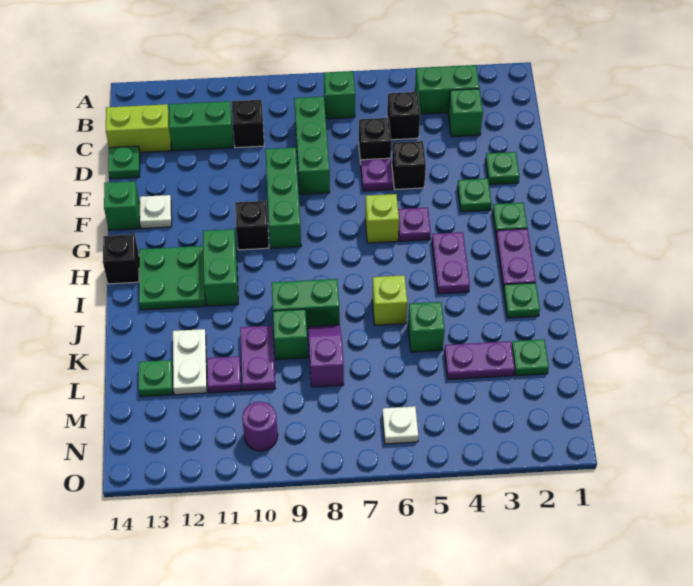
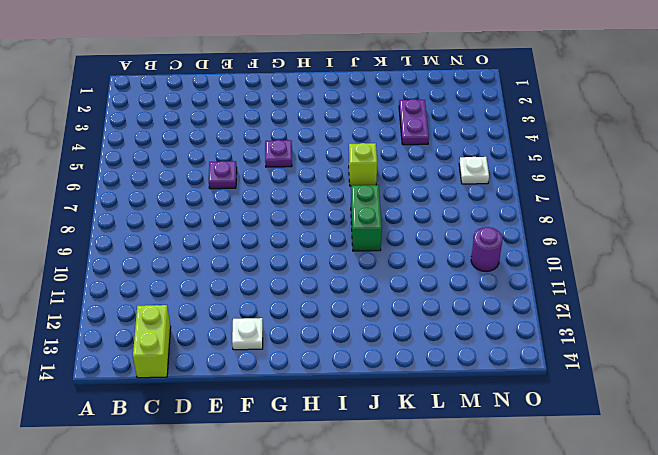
none -> green brick B3:B4 level 1
none -> green brick B7 level 1
none -> green brick C3 level 1
none -> black brick C5 level 1

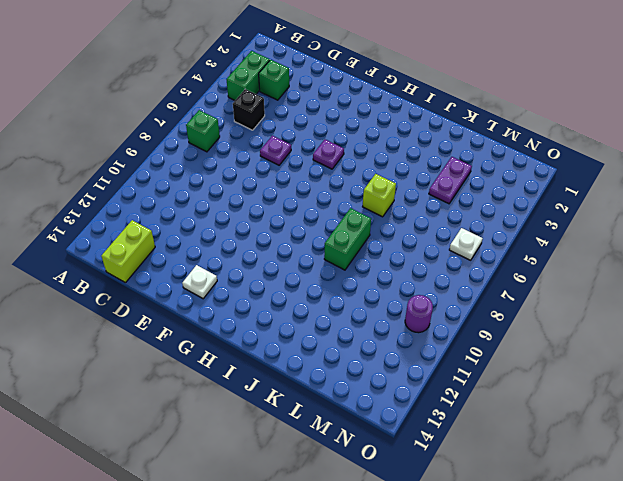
none -> green brick C8:E8 level 1
none -> black brick C10 level 1
none -> green brick C11:C12 level 1
none -> black brick D6 level 1

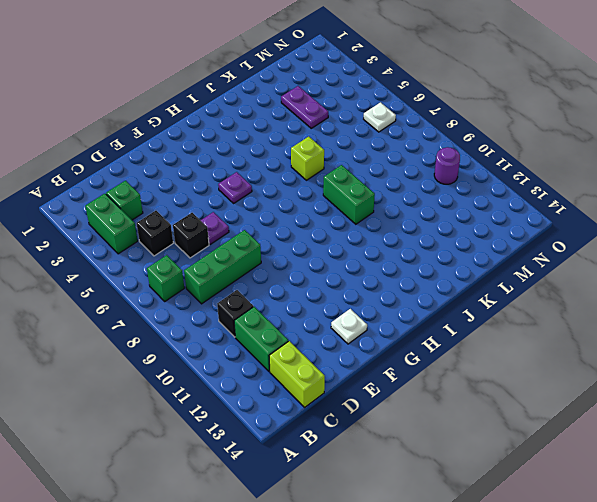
none -> green plate D14 level 1
none -> green plate E2 level 1
none -> black brick E5 level 1
none -> green brick E9:G9 level 1

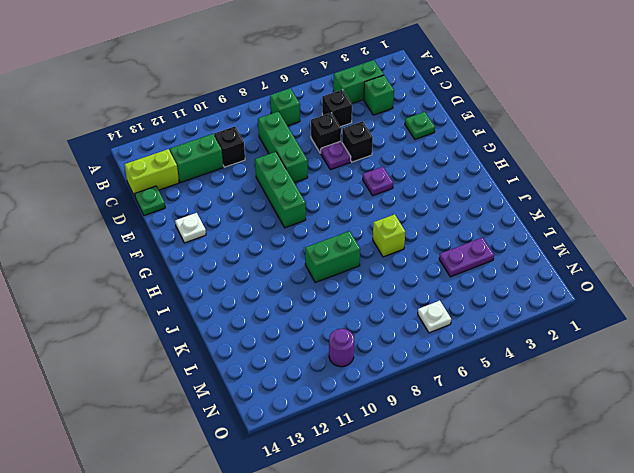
none -> green plate F3 level 1
none -> green brick F14 level 1
none -> green plate G2 level 1
none -> lime brick G6 level 1

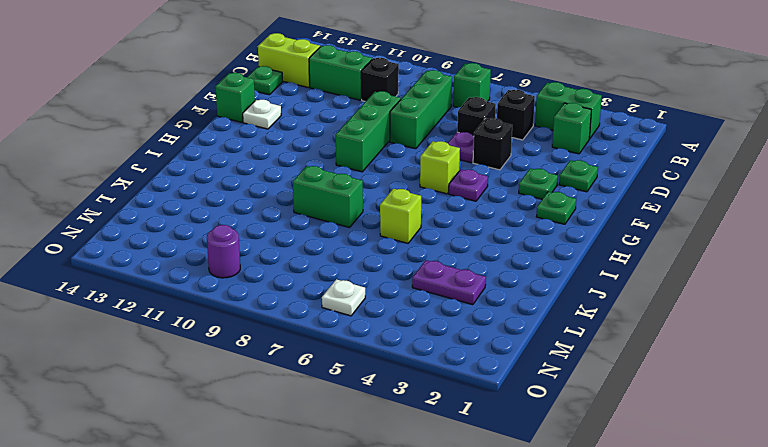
none -> black brick G10 level 1
none -> purple plate H2:I2 level 1
none -> purple plate H4:I4 level 1
none -> green brick H11:I11 level 1

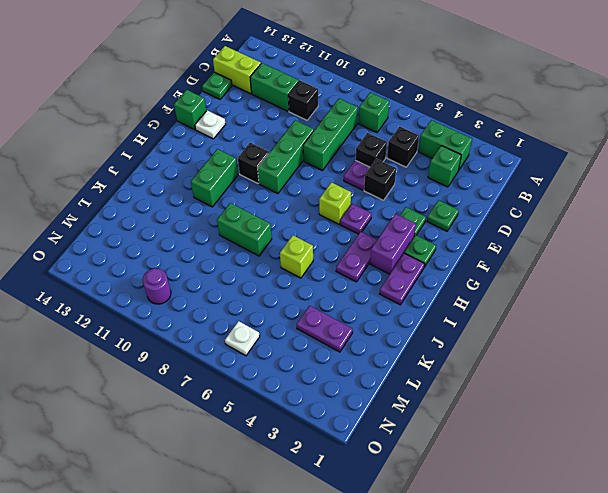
purple brick G3:H3 level 1 -> none
none -> green plate H12:I13 level 1
none -> black brick H14 level 1
none -> green plate J2 level 1
none -> green brick K5 level 1

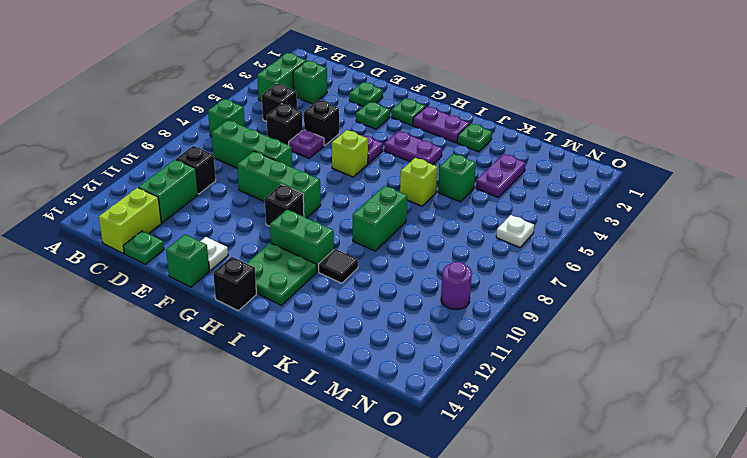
black tile J11 level 1 -> none
none -> purple slope K8:L8 level 1 top L
none -> green brick K9 level 1
none -> purple plate K10:L10 level 1
none -> white plate K12:L12 level 1

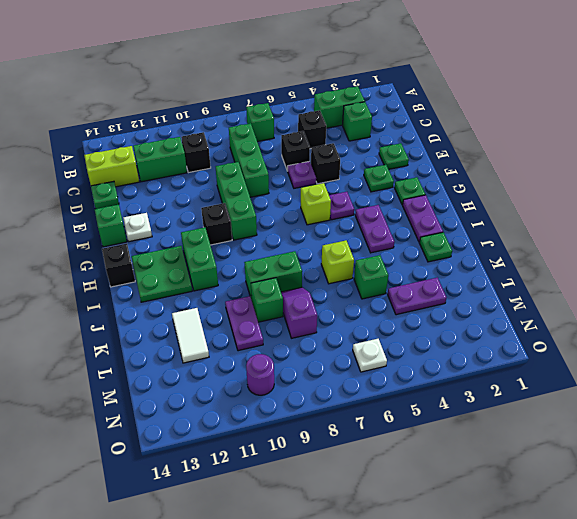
white tile K12:L12 level 1 -> white plate K12:L12 level 1
none -> green plate L2 level 1
none -> purple plate L11 level 1
none -> green plate L13 level 1

